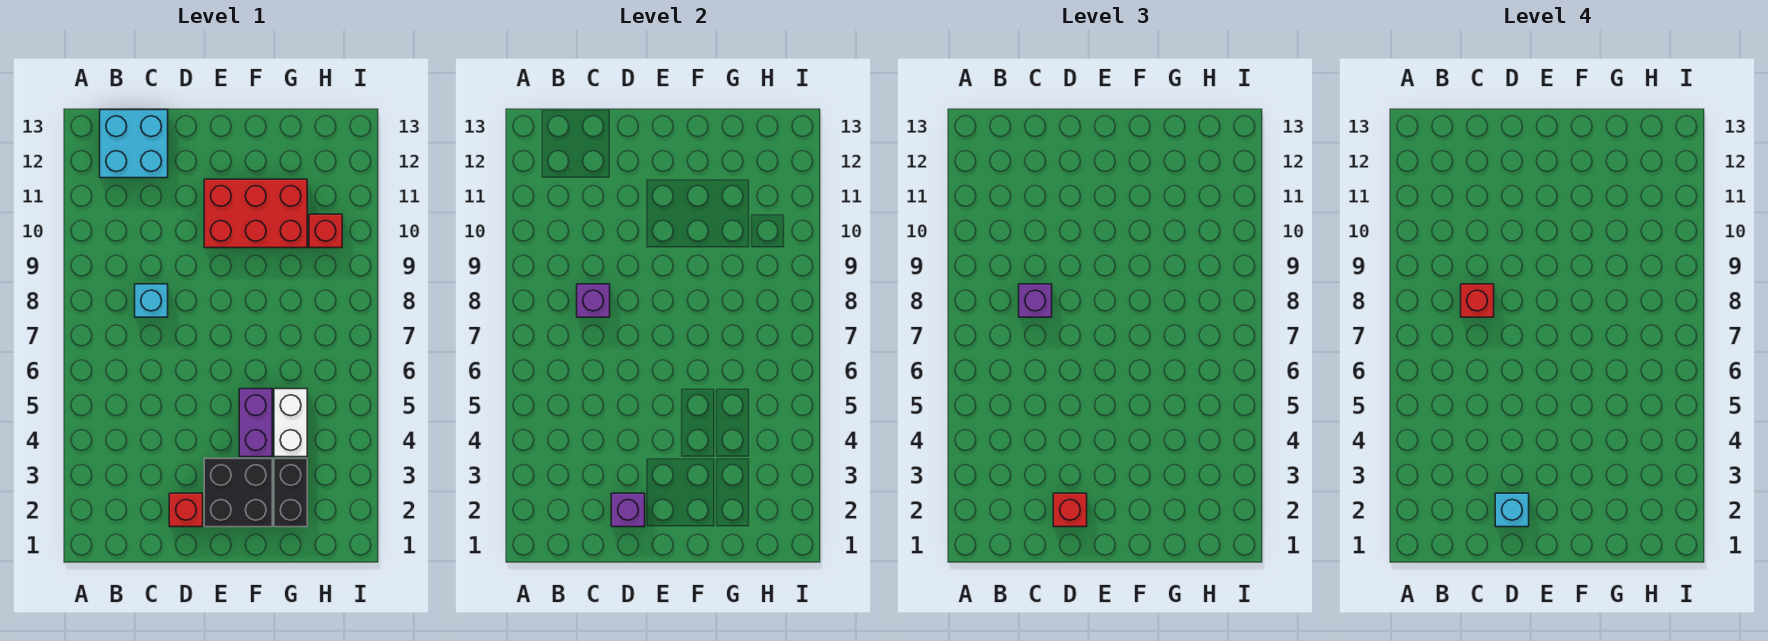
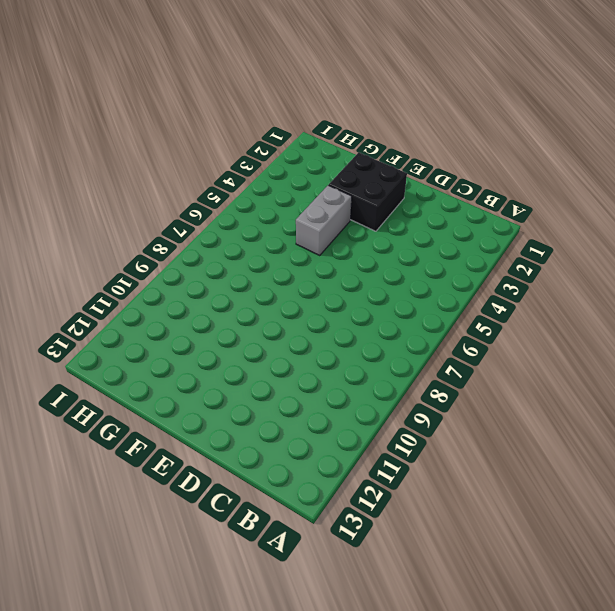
grey brick F4:F5 level 1 -> purple brick F4:F5 level 1
none -> cyan brick B12:C13 level 1
none -> cyan brick C8 level 1
none -> red brick D2 level 1

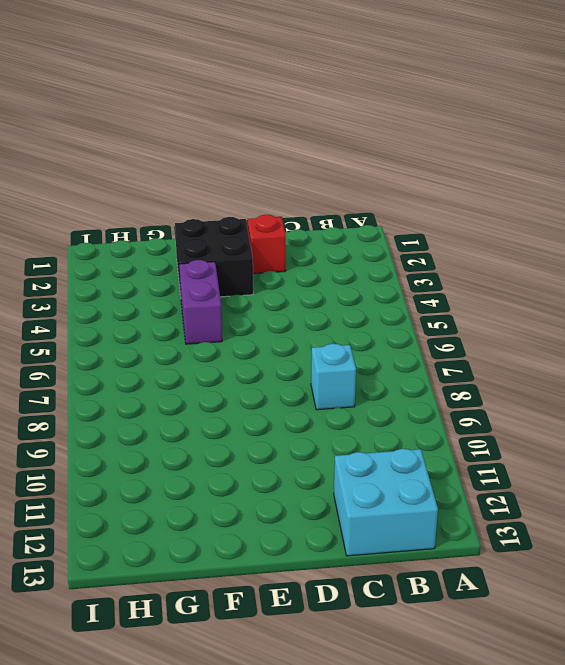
none -> red brick E10:G11 level 1
none -> black brick G2:G3 level 1
none -> white brick G4:G5 level 1

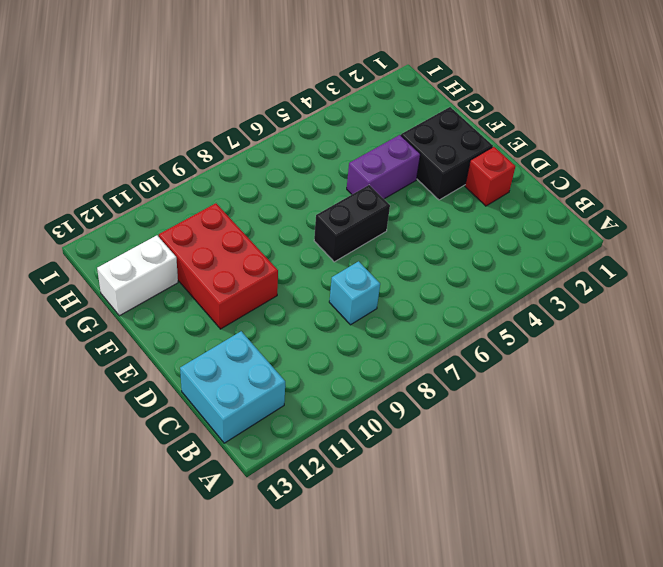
black brick E6:E7 level 1 -> black brick G2:G3 level 1
white brick G12:G13 level 1 -> white brick G4:G5 level 1
none -> red brick H10 level 1
none -> purple brick C8 level 2
none -> purple brick D2 level 2

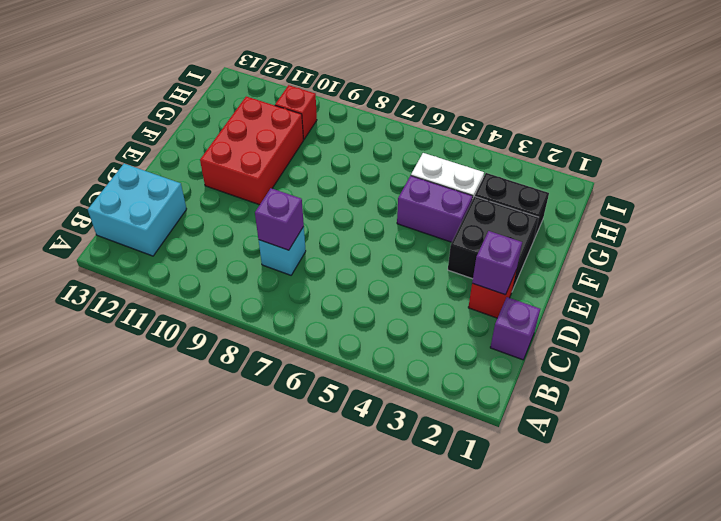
purple brick C1 level 1 -> purple brick C8 level 3
none -> red brick D2 level 3
none -> red brick C8 level 4
none -> cyan brick D2 level 4

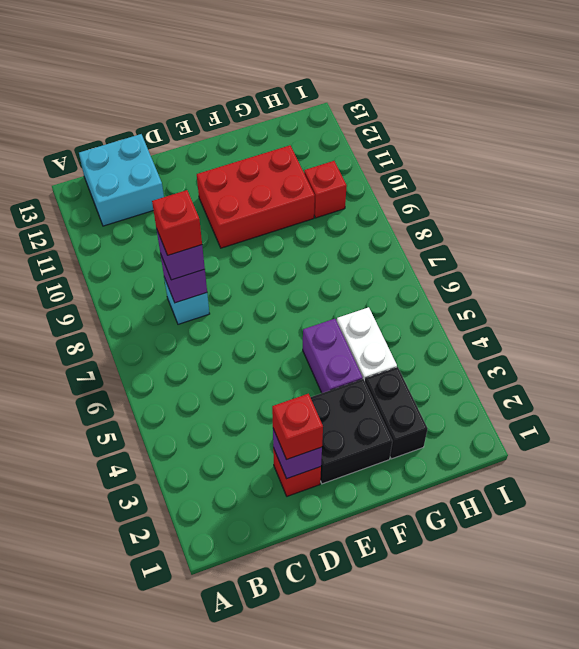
none -> cyan brick D2 level 4

